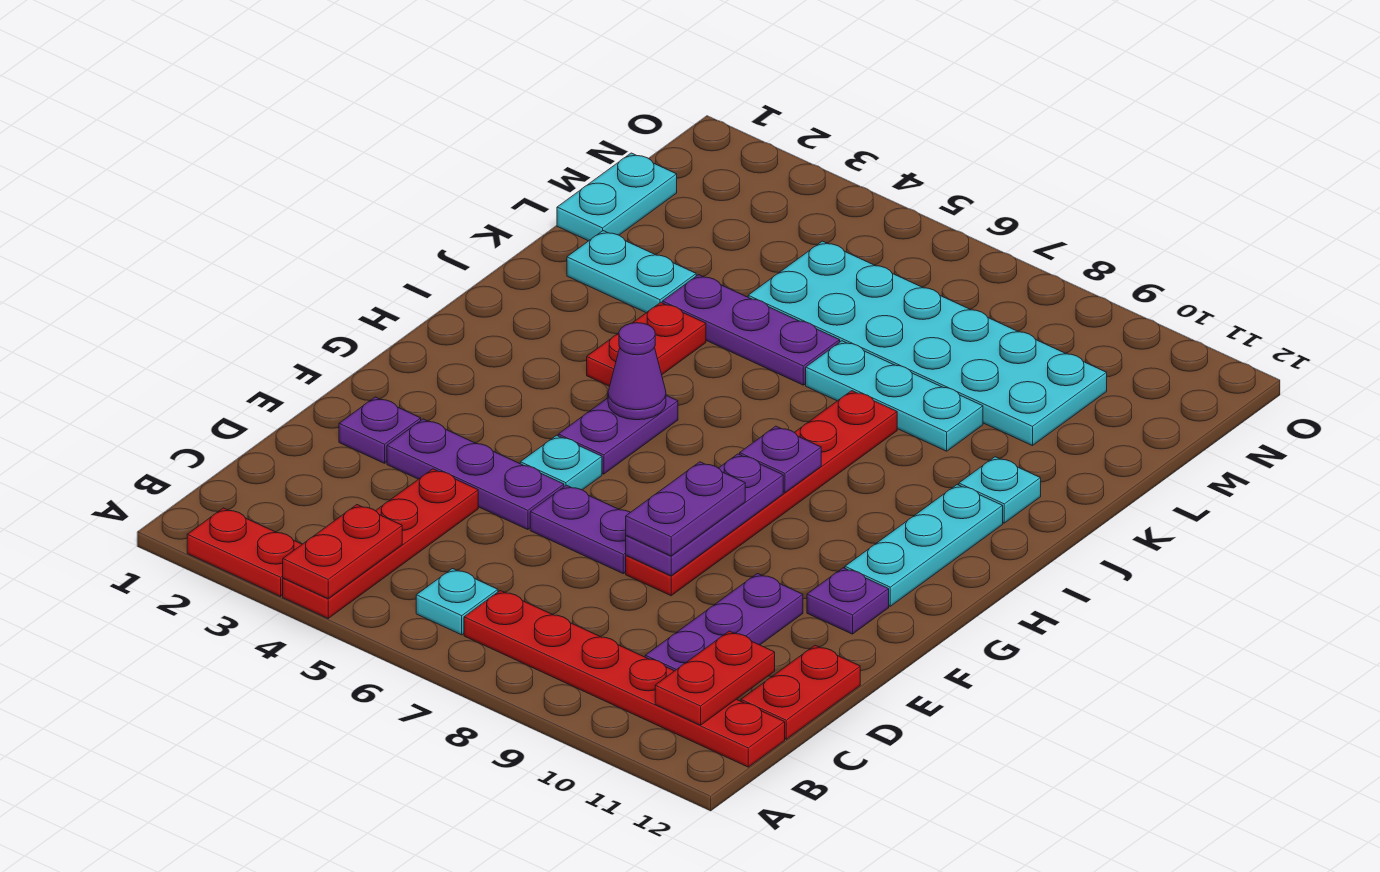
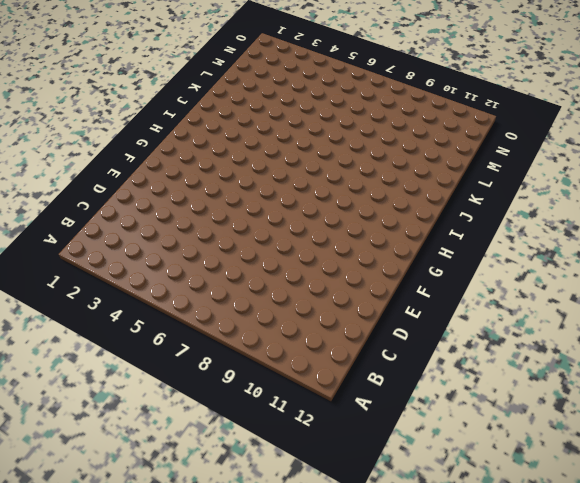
none -> red plate A2:A3 level 1
none -> red plate A4:D4 level 1
none -> cyan plate B6 level 1

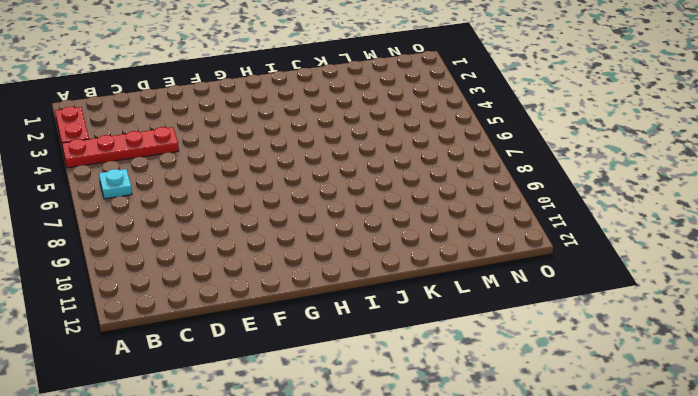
none -> red plate B7:B12 level 1
none -> purple plate C10:E10 level 1
none -> red plate C12:D12 level 1

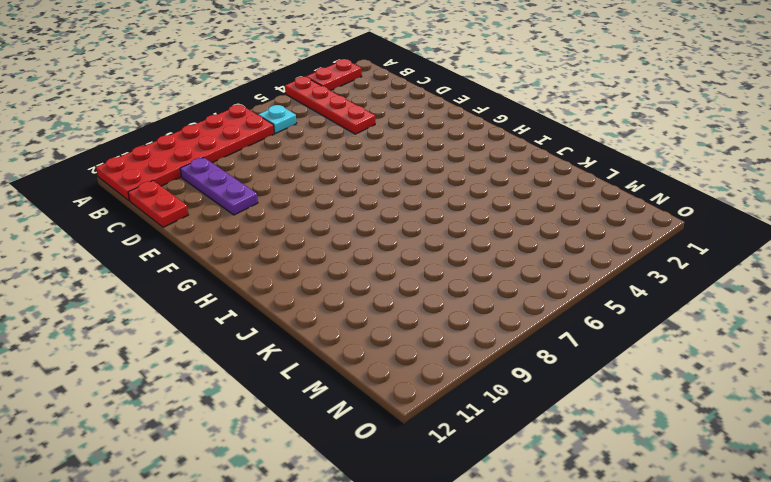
red plate A7:B12 level 1 -> red plate B7:B12 level 1
none -> purple plate E2 level 1
none -> purple plate E3:E5 level 1
none -> purple plate E6:E7 level 1

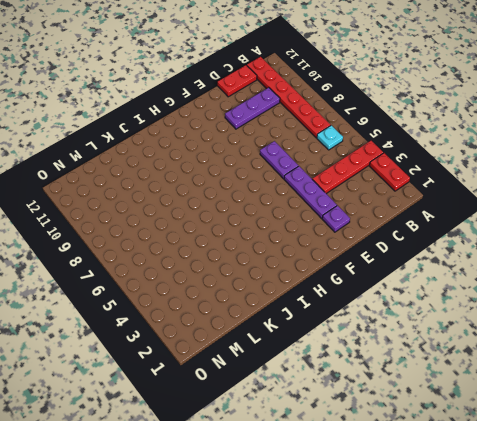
none -> red plate E8:J8 level 1
none -> cyan plate F5 level 1
none -> purple plate F11 level 1

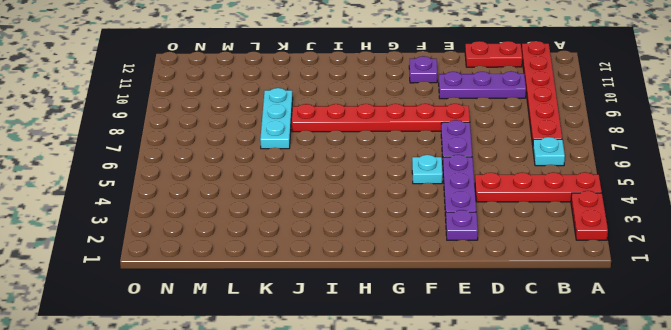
none -> purple plate G5:H5 level 1
none -> cyan plate G11:I11 level 1
none -> red plate I4:J4 level 1

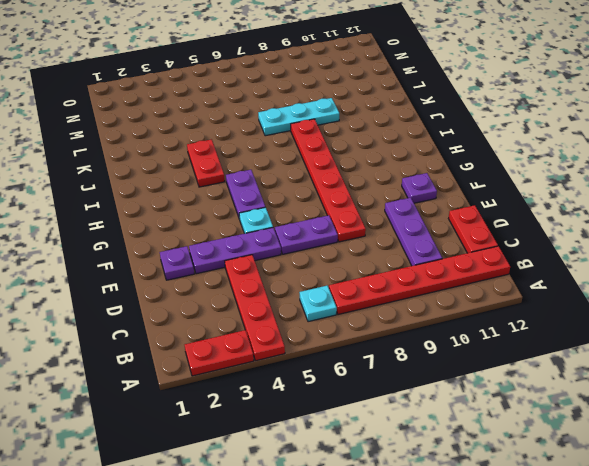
none -> cyan plate G11:I11 level 1
none -> cyan plate J11 level 1
none -> cyan plate K2:K3 level 1

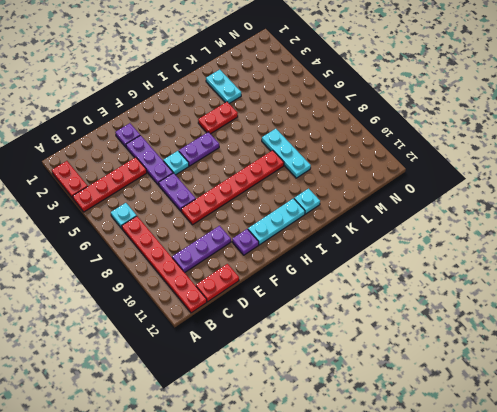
none -> purple plate K4:K6 level 1
none -> cyan plate L1:M1 level 1
none -> cyan plate L5:M10 level 1

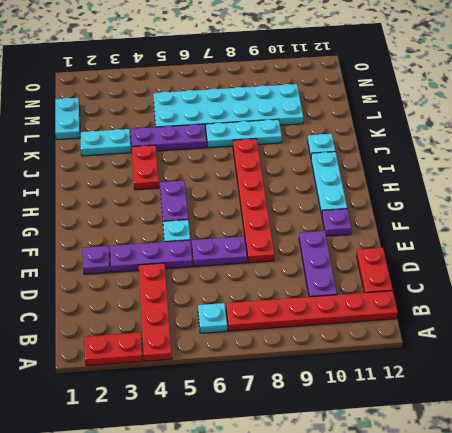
none -> red plate A4:B4 level 2
none -> red plate B11:C11 level 2
none -> purple plate E8:G8 level 2

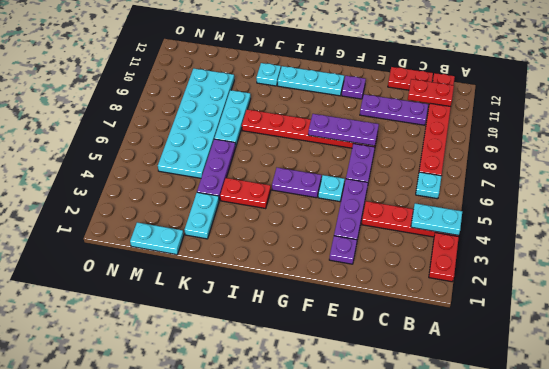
cyan plate A4:B4 level 2 -> red plate A4:B4 level 2
none -> purple cone H5 level 2
none -> purple plate H8 level 2
none -> purple plate E8:F8 level 3

